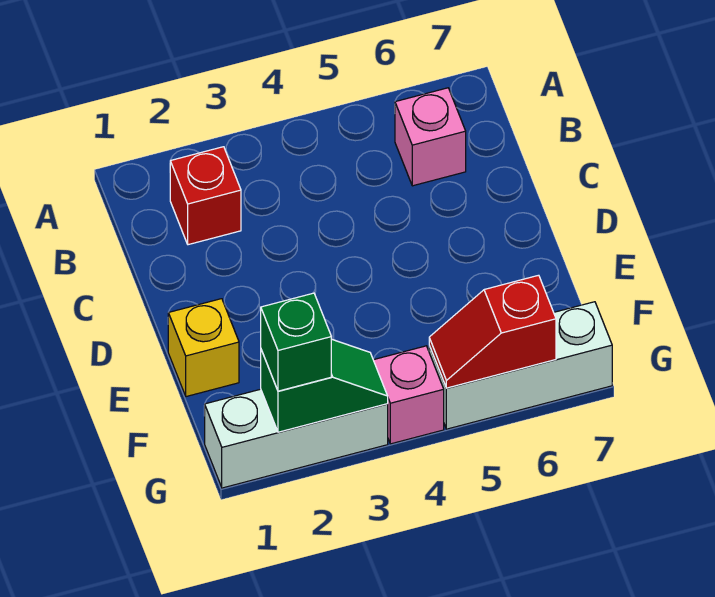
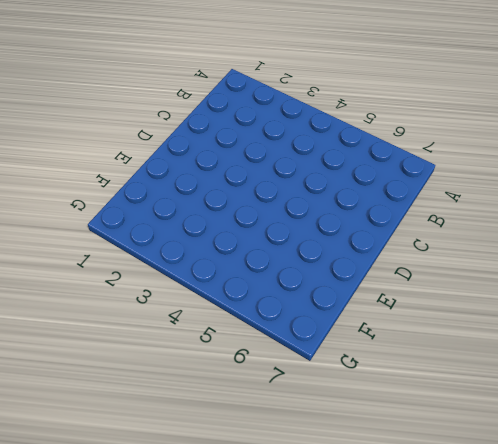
none -> red brick B2 level 1
none -> pink brick B6 level 1

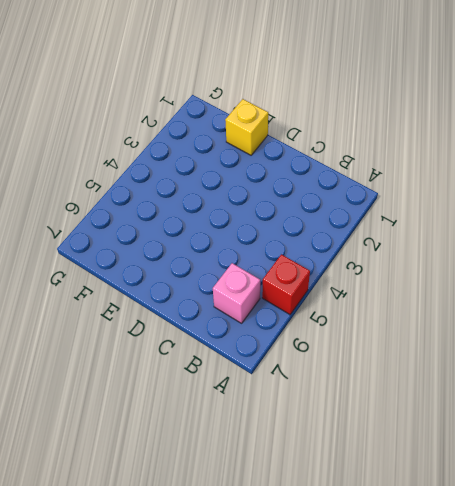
red brick A5 level 1 -> red brick B2 level 1
none -> white brick G1:G3 level 1
none -> pink brick G4 level 1

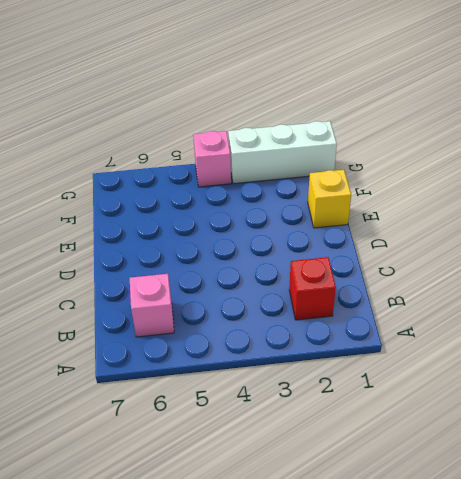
none -> white brick G5:G7 level 1
none -> green slope G2:G3 level 2 top 2

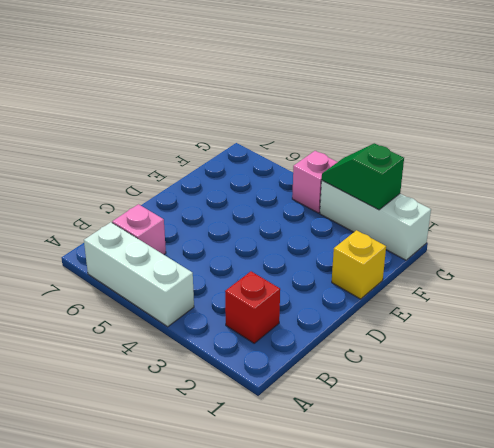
white brick A4:A6 level 1 -> white brick G5:G7 level 1
none -> red slope G5:G6 level 2 top 6
none -> green brick G2 level 3

